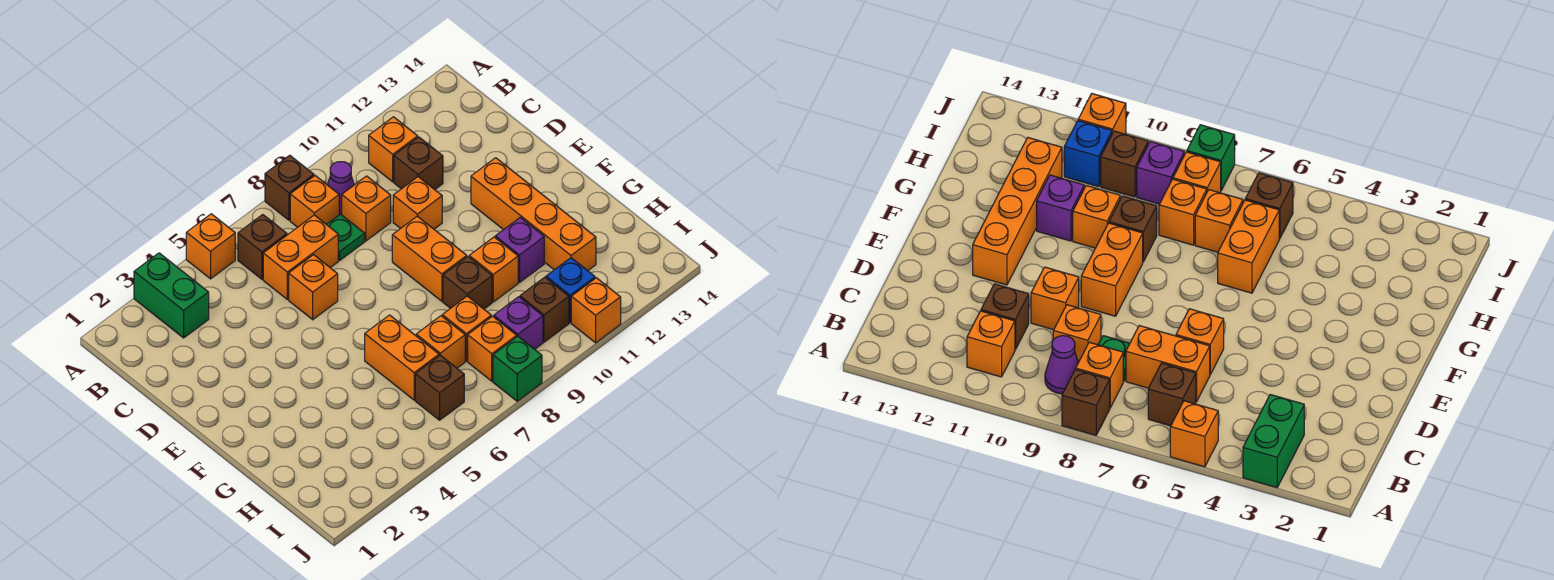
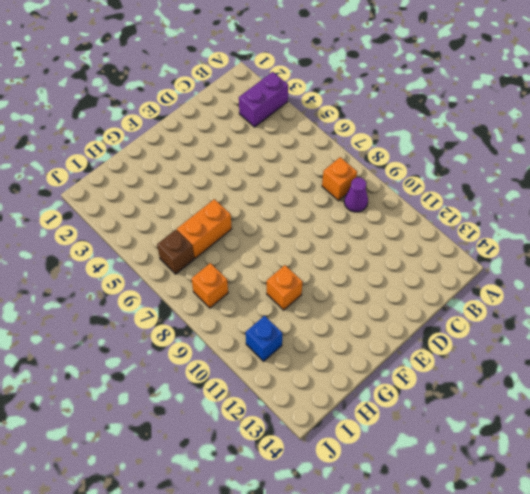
purple brick A3:B3 level 1 -> green brick A3:B3 level 1
none -> orange brick A5 level 1
none -> brown brick A8 level 1
none -> brown brick B6 level 1

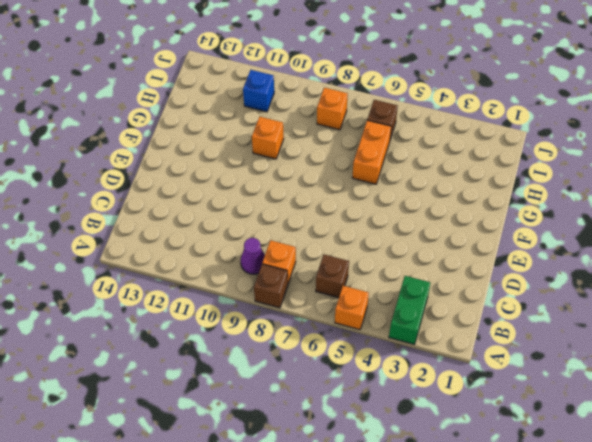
none -> orange brick B11 level 1
none -> orange brick C6:C7 level 1
none -> green plate C8 level 1

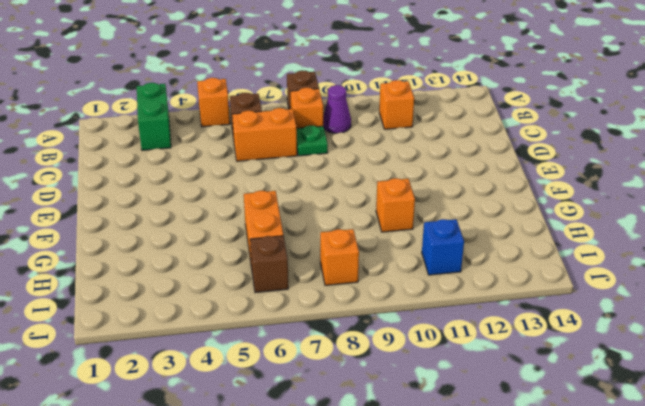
none -> orange brick C9 level 1
none -> brown brick C11 level 1
none -> orange brick D6 level 1

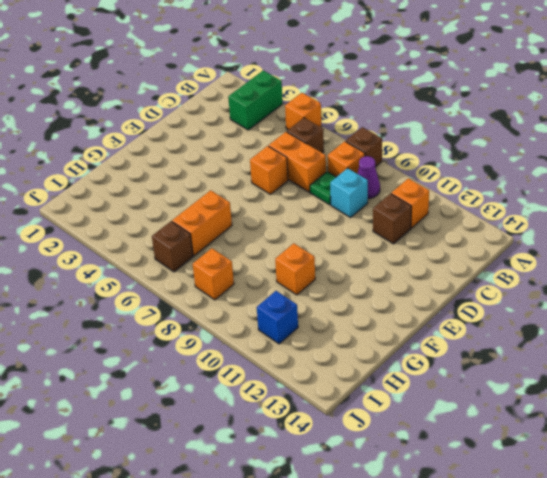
cyan brick C9 level 1 -> orange brick C9 level 1
none -> orange brick D10 level 1
none -> orange brick E9:F9 level 1
none -> orange brick E12:H12 level 1

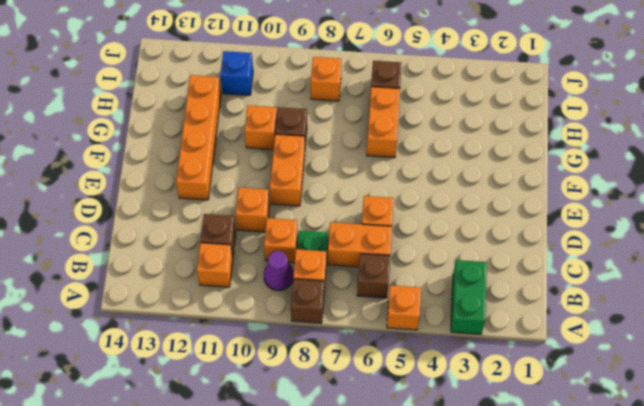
none -> purple brick G11 level 1
none -> orange brick H7 level 1
none -> orange brick H8 level 1

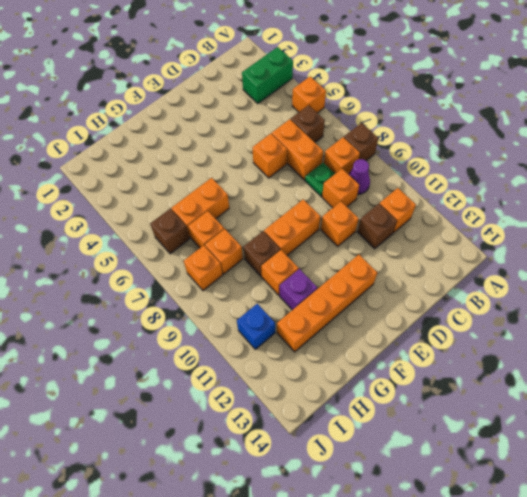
none -> purple brick I9 level 1
none -> brown brick I10 level 1
none -> green brick J8 level 1

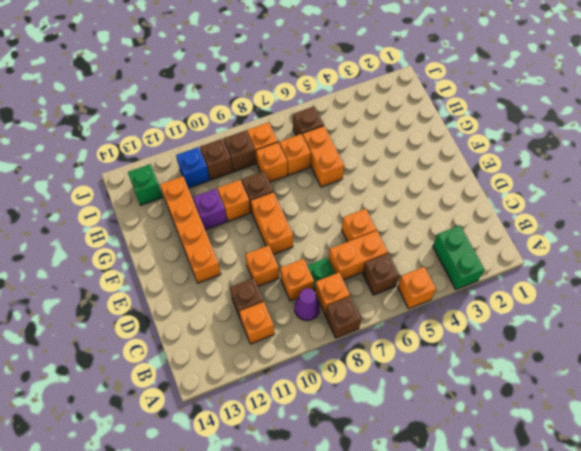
brown brick I9 level 1 -> purple brick I9 level 1
green brick I13 level 1 -> green brick J8 level 1
none -> orange brick J11 level 1

